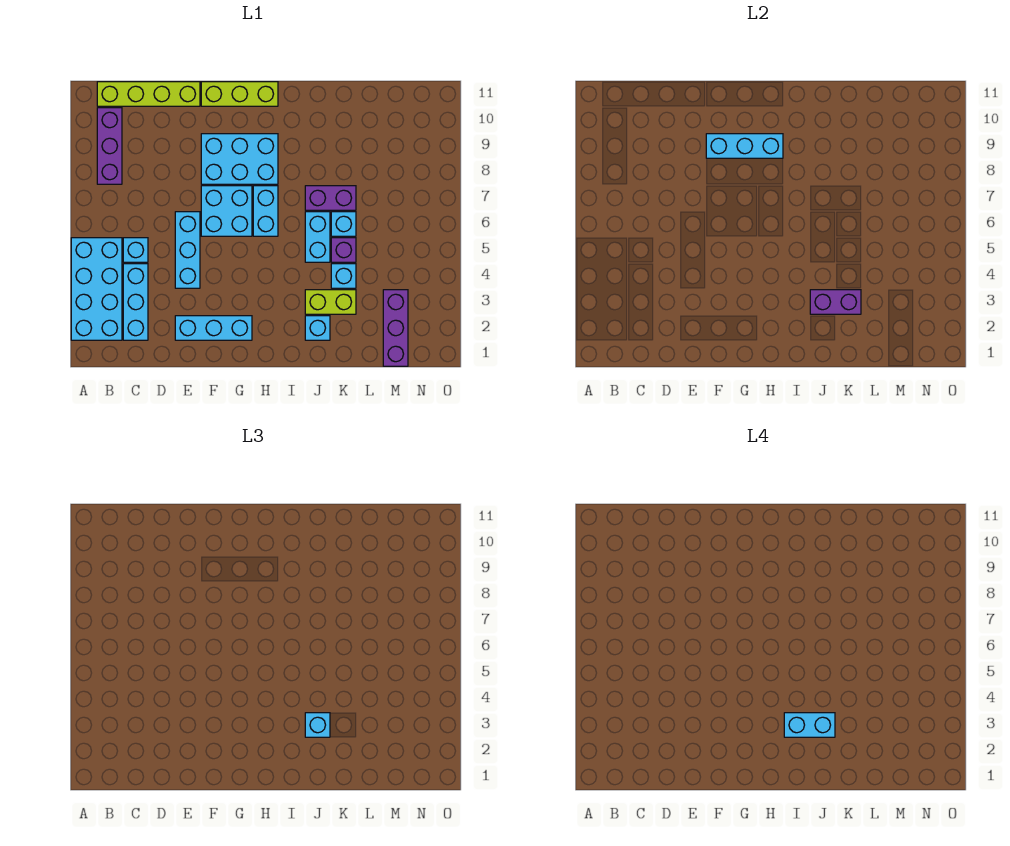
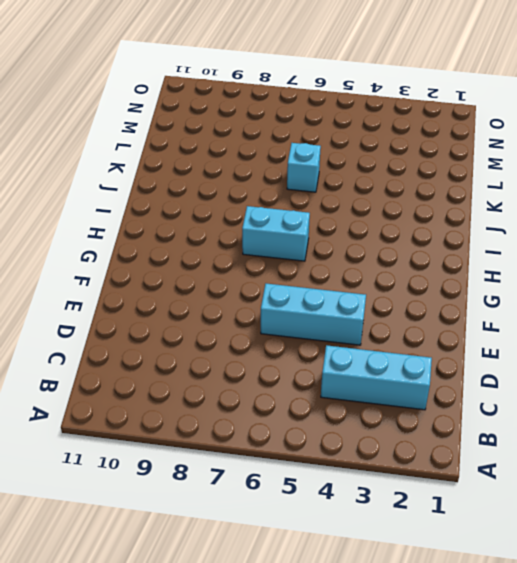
none -> cyan brick A2:B5 level 1
none -> purple brick B8:B10 level 1
none -> lime brick B11:E11 level 1

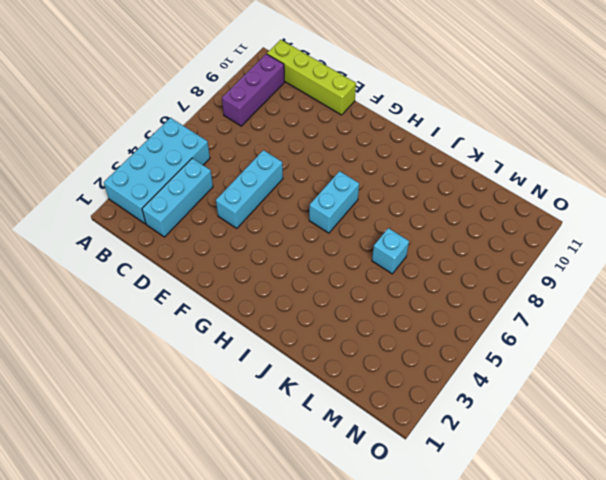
none -> cyan brick C5 level 1
none -> cyan brick E2:G2 level 1
none -> cyan brick F6:G7 level 1

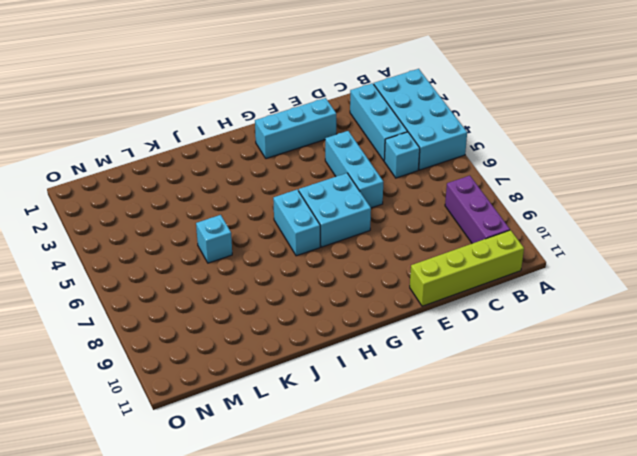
none -> cyan brick F8:H9 level 1
none -> lime brick F11:H11 level 1
none -> cyan brick J2 level 1

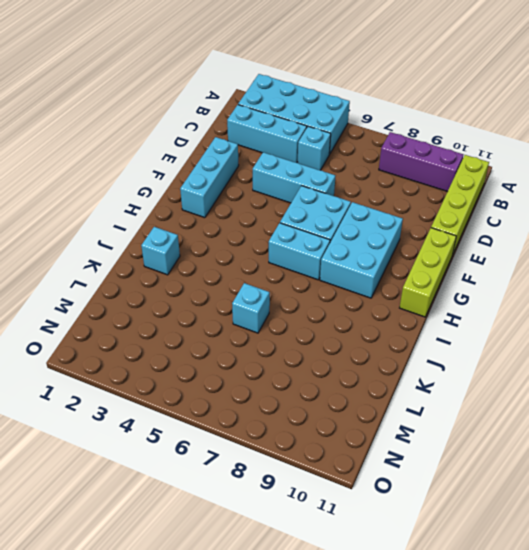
none -> lime brick J3:K3 level 1
none -> cyan brick J5:J6 level 1
none -> purple brick J7:K7 level 1

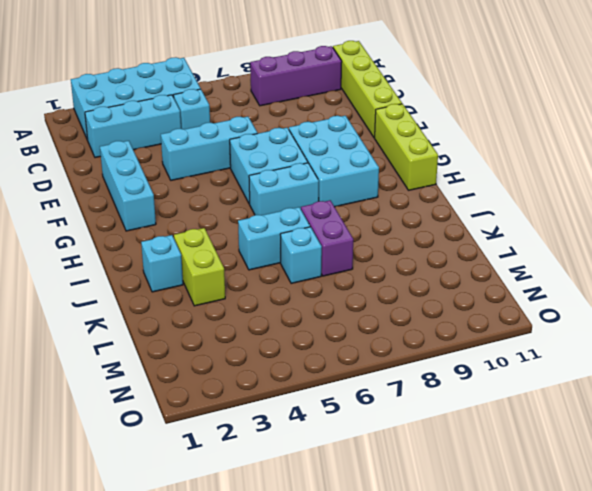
none -> cyan brick K4 level 1
none -> purple brick K5 level 1
none -> purple brick M1:M3 level 1

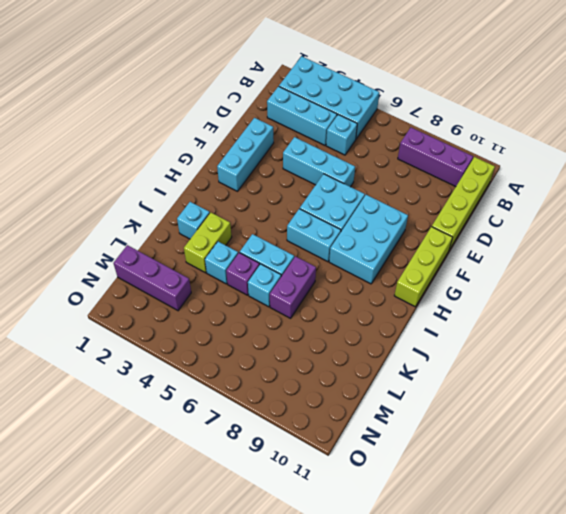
none -> cyan brick F9:H9 level 2
none -> purple brick J3:K3 level 2
none -> cyan brick J3 level 3

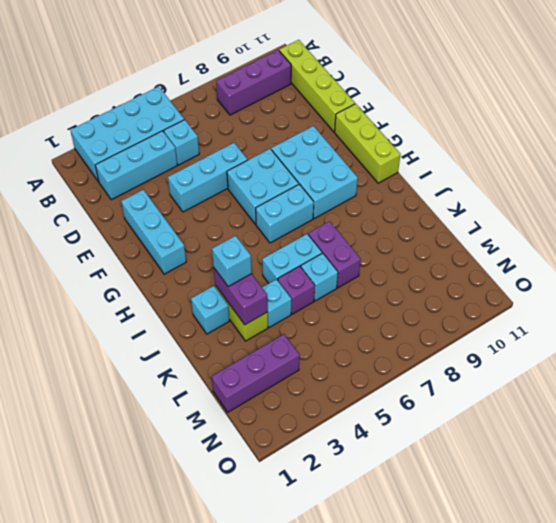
none -> cyan brick F9:H9 level 2
none -> cyan brick I3:J3 level 4

